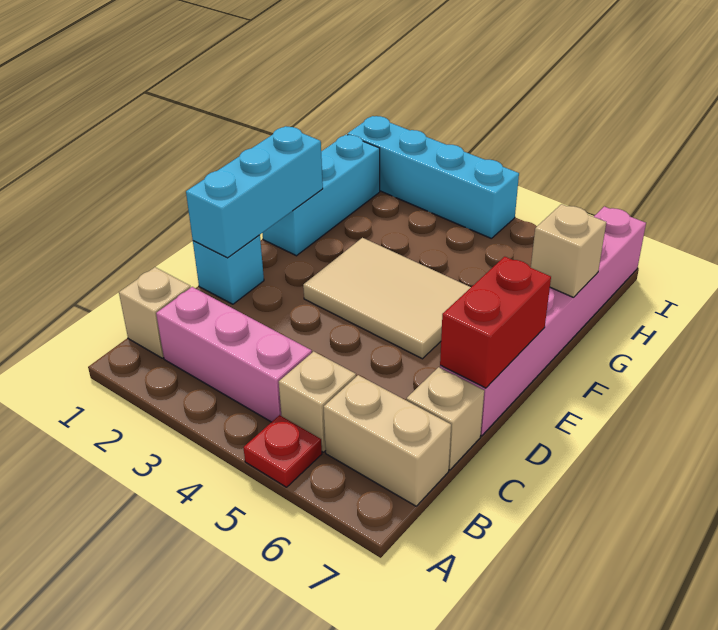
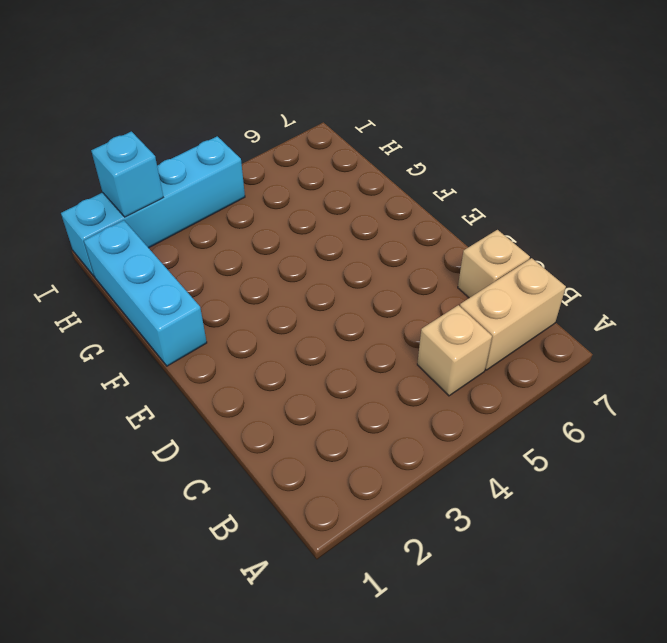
cyan brick I2 level 2 -> cyan brick D1 level 1
none -> red plate A5 level 1
none -> tan brick B1 level 1
none -> pink brick B2:B4 level 1

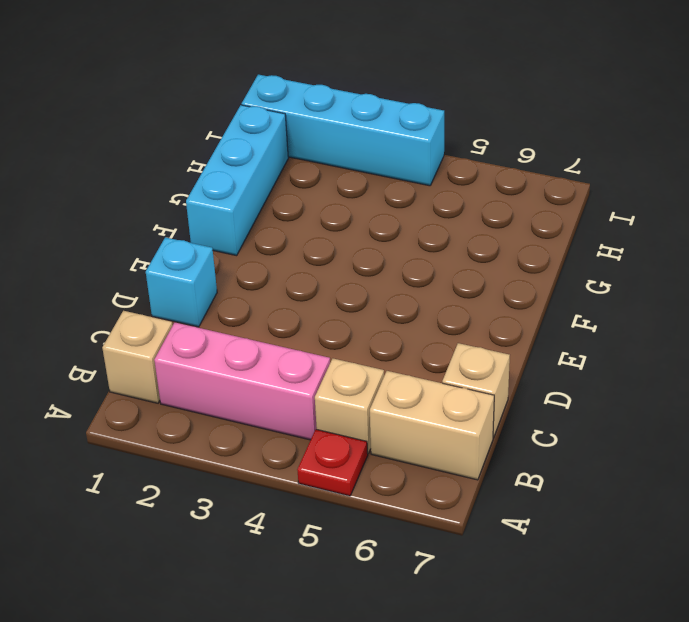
none -> pink brick D7:I7 level 1
none -> tan tile E3:F5 level 1
none -> cyan brick D1:F1 level 2

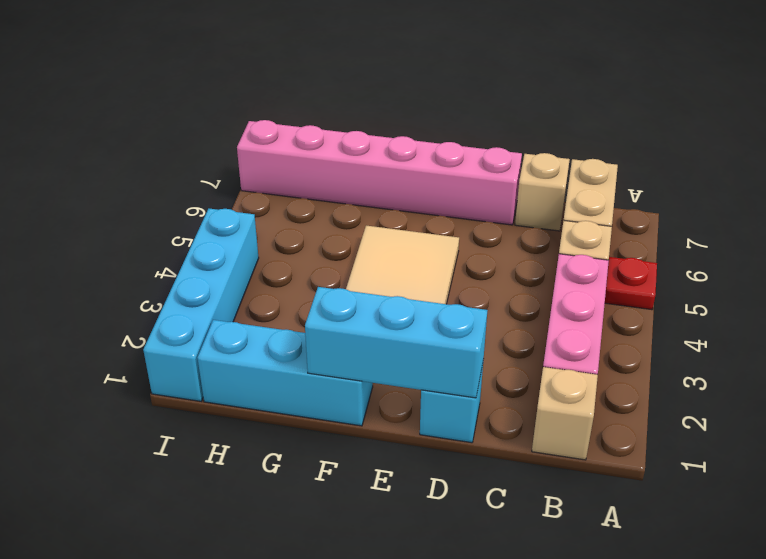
none -> red brick D7:E7 level 2
none -> tan brick G7 level 2

